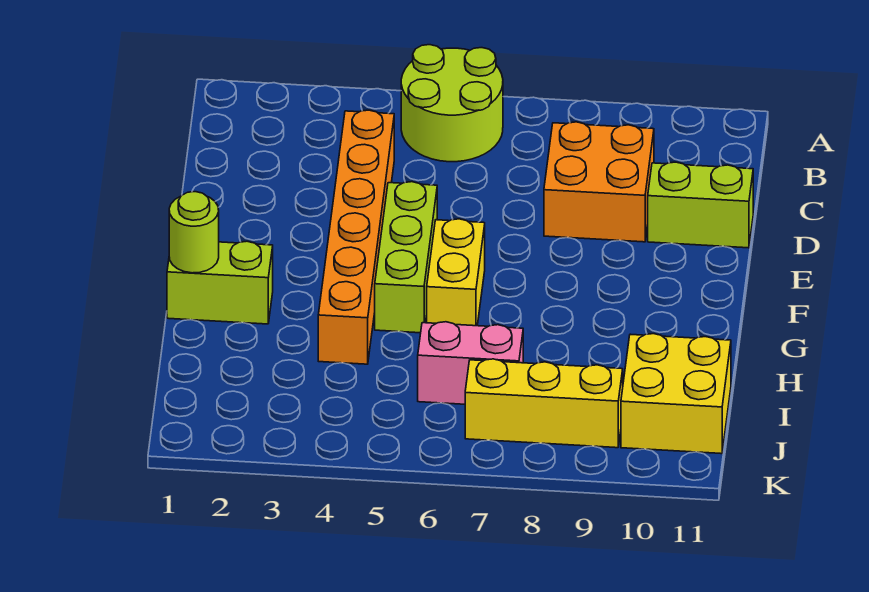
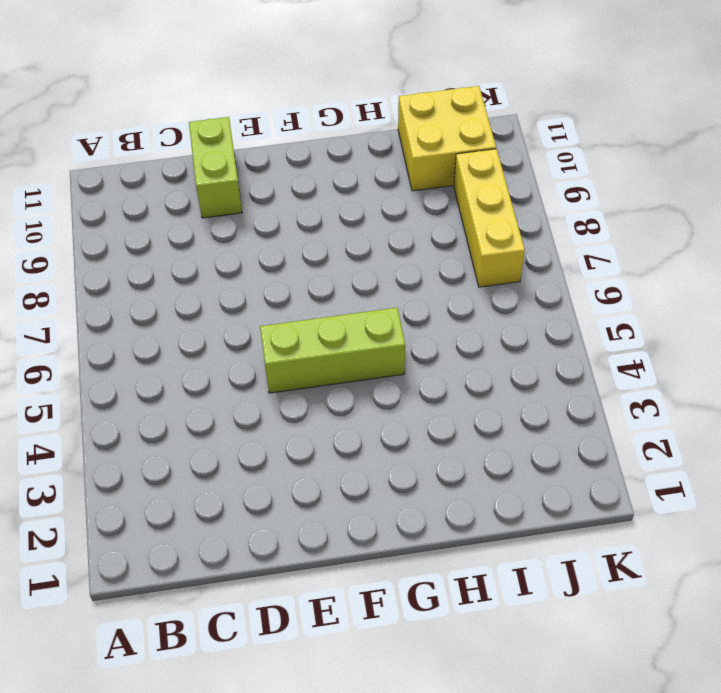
none -> lime round brick A5:B6 level 1
none -> orange brick C4:H4 level 1

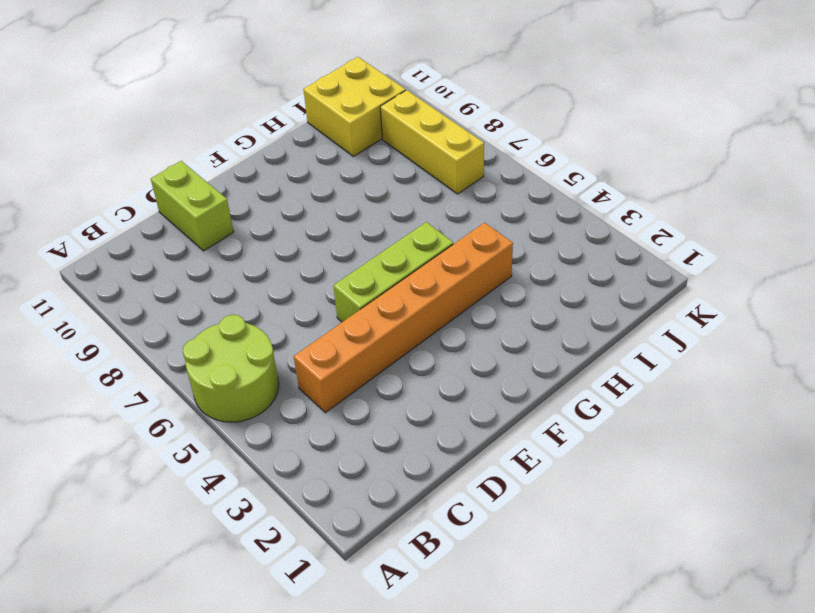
none -> orange brick C8:D9 level 1
none -> yellow brick F6:G6 level 1

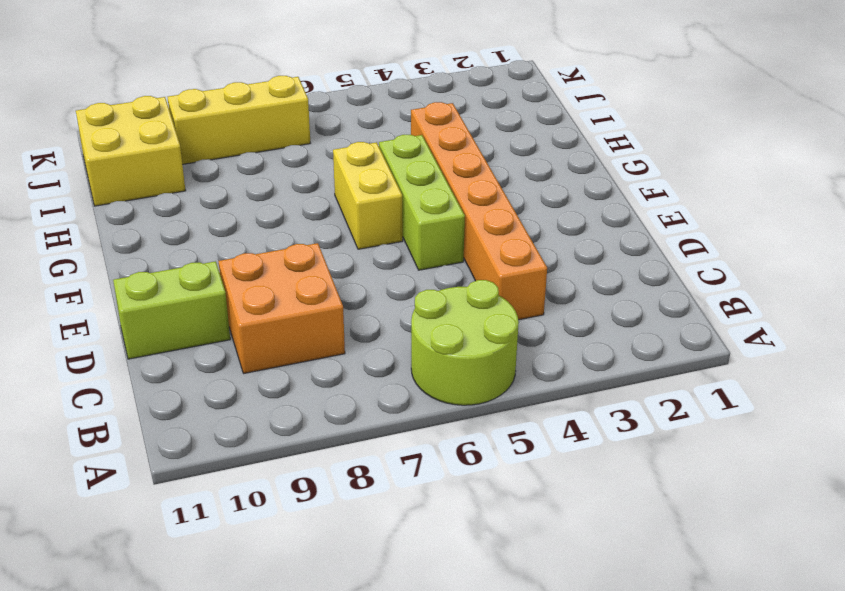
none -> lime brick G1:G2 level 1
none -> pink brick I6:I7 level 1

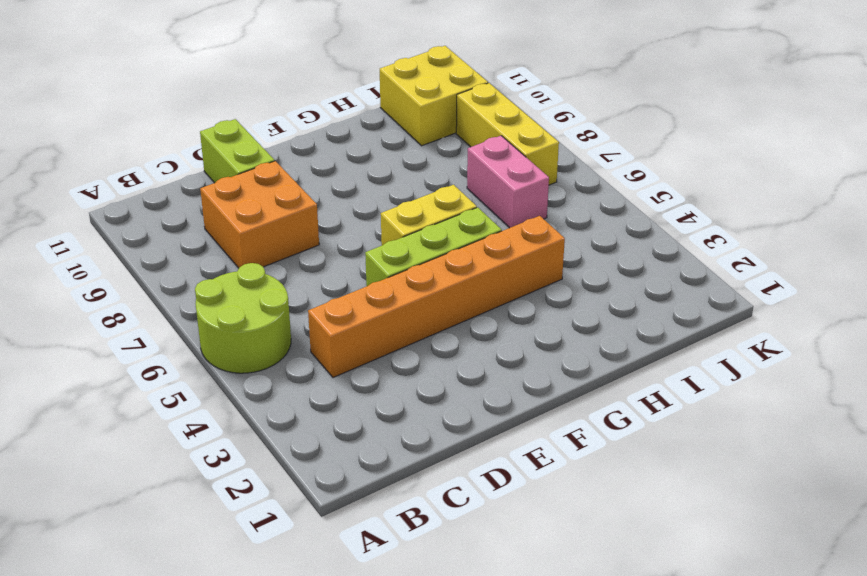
none -> lime brick G1:G2 level 1
none -> lime round brick G1 level 2

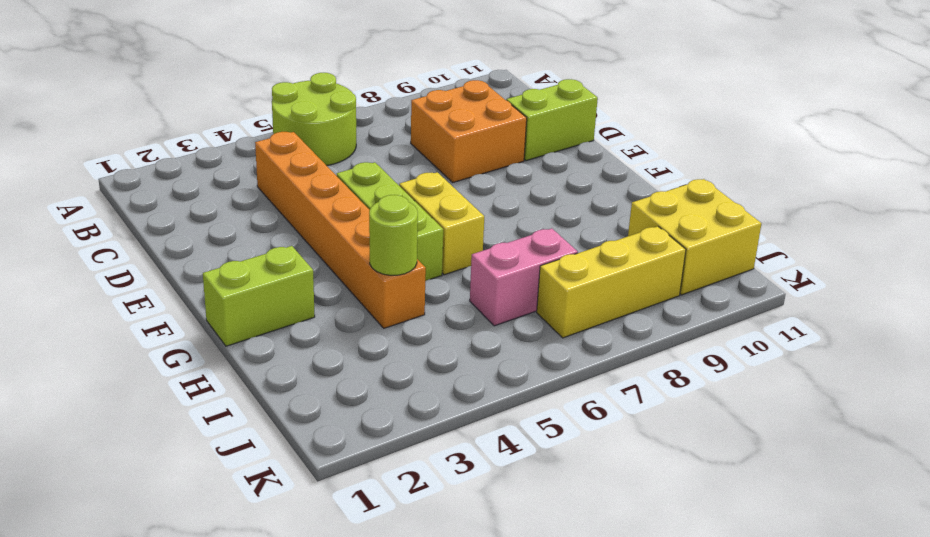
lime round brick H4 level 2 -> lime round brick G1 level 2

